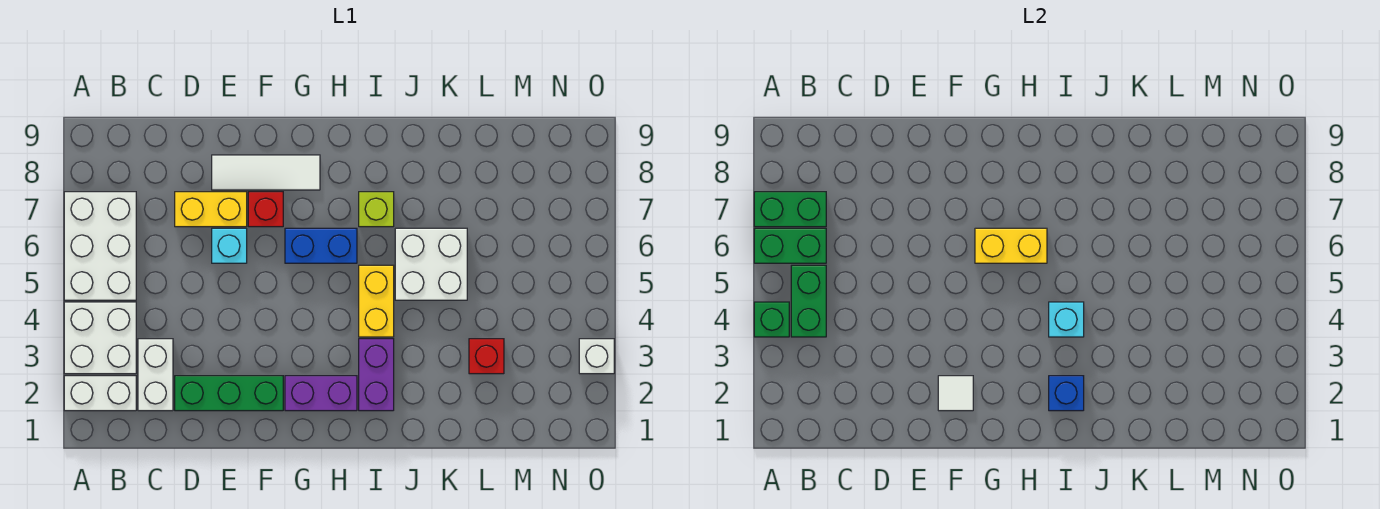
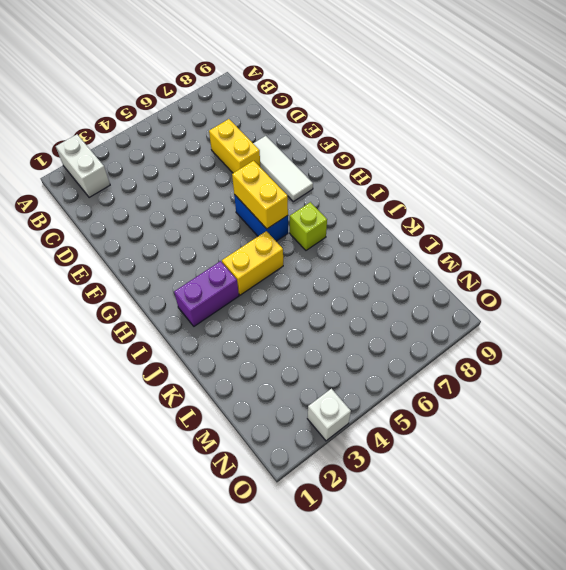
none -> white brick A3:B4 level 1
none -> white brick A5:B7 level 1
none -> white brick C2:C3 level 1

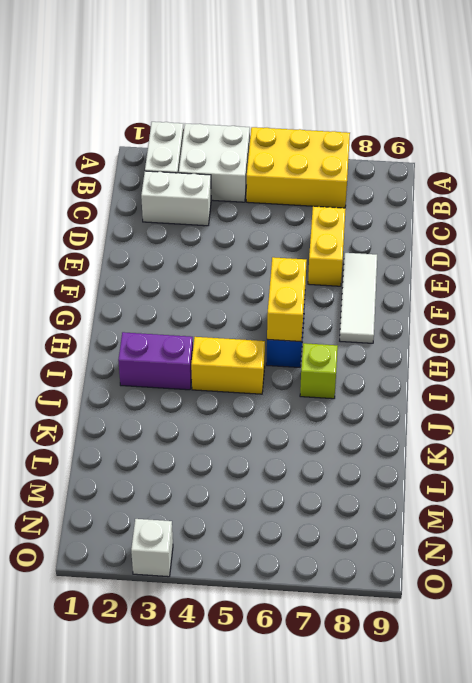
yellow brick A5:B7 level 1 -> white brick A5:B7 level 1
none -> green brick D2:F2 level 1
none -> cyan brick E6 level 1
none -> red brick F7 level 1

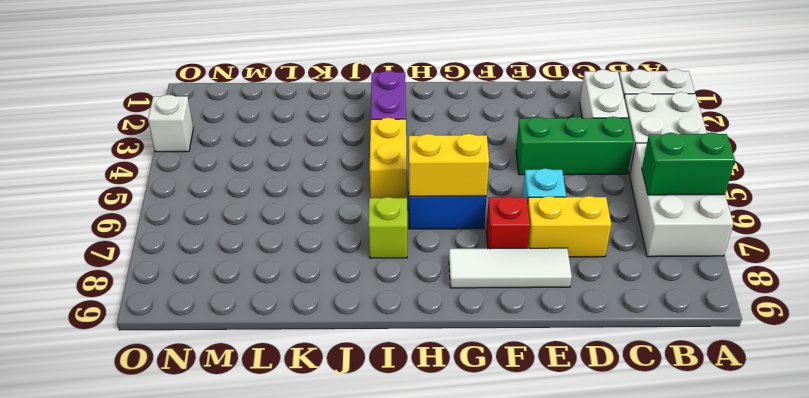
green brick C4:E4 level 1 -> green brick D2:F2 level 1
none -> purple brick G2:H2 level 1
none -> white brick J5:K6 level 1
none -> red brick L3 level 1

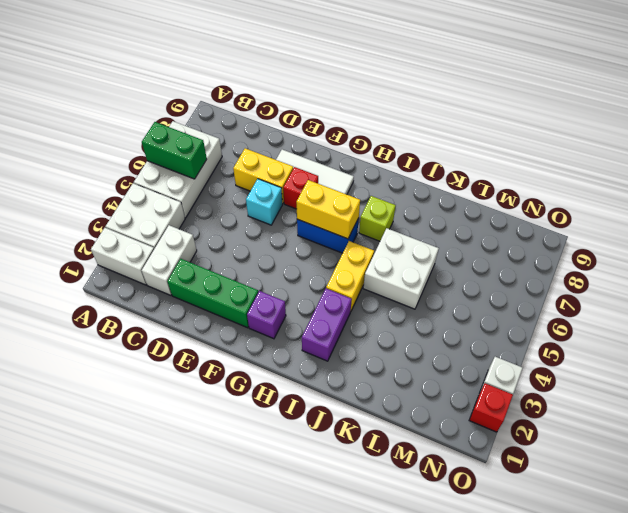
purple brick G2 level 1 -> purple brick G2:H2 level 1
red brick O2 level 1 -> red brick L3 level 1
none -> green brick A4 level 2
none -> green brick A7:B7 level 2
none -> green brick B4:B5 level 2

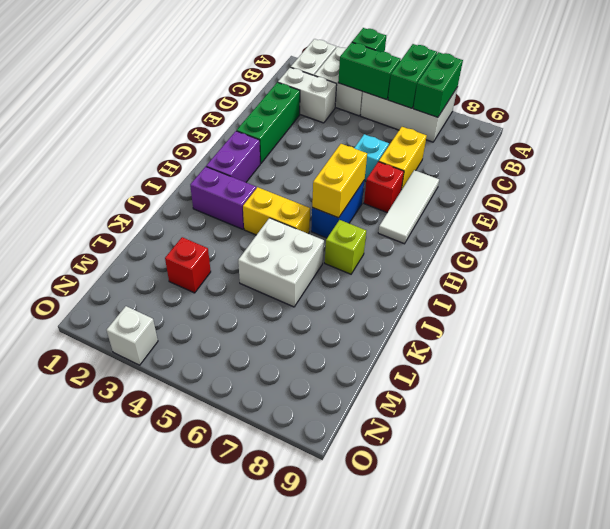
none -> white tile F2 level 2
none -> blue brick I2 level 2
none -> cyan brick I4 level 2

